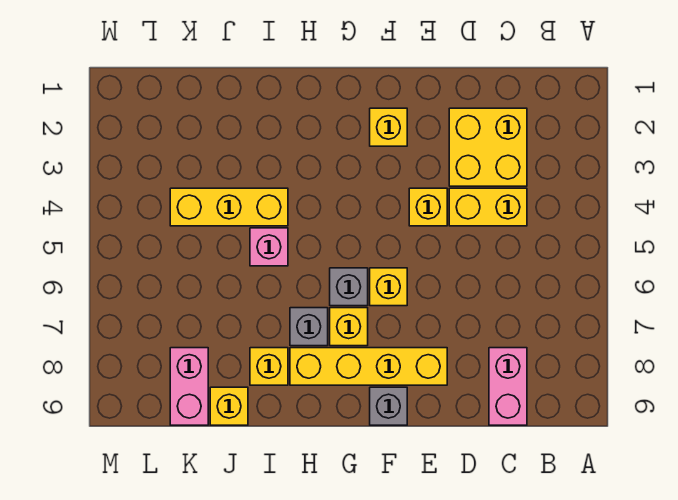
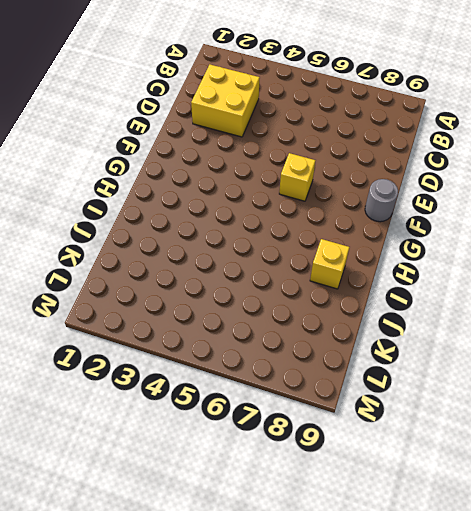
grey round brick F9 level 1 -> grey brick F9 level 1
none -> yellow brick C4:D4 level 1
none -> pink brick C8:C9 level 1
none -> yellow brick E4 level 1

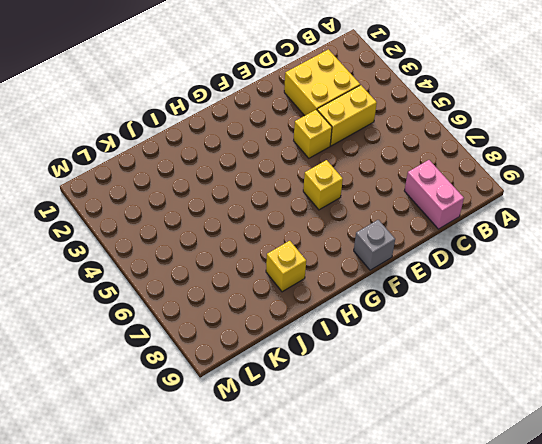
none -> yellow brick E8:H8 level 1
none -> yellow brick F2 level 1
none -> grey brick G6 level 1

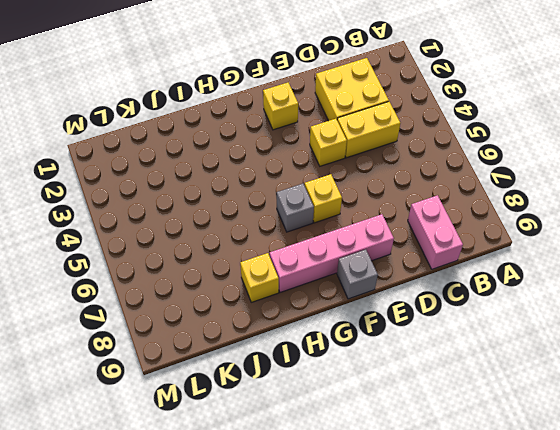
pink brick E8:H8 level 1 -> yellow brick E8:H8 level 1
none -> yellow brick G7 level 1
none -> grey brick H7 level 1
none -> yellow brick I4:K4 level 1

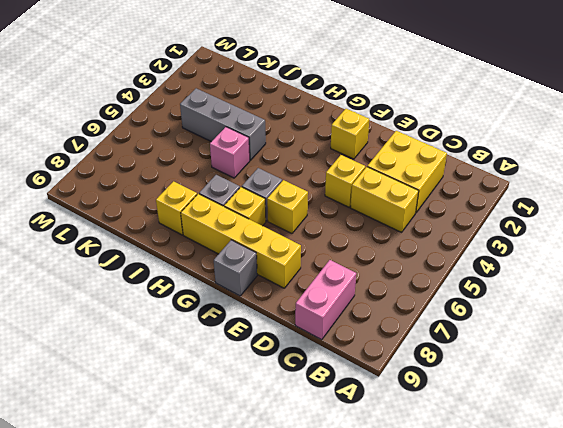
grey brick I4:K4 level 1 -> yellow brick I4:K4 level 1
none -> yellow brick J9 level 1
none -> pink brick K8:K9 level 1

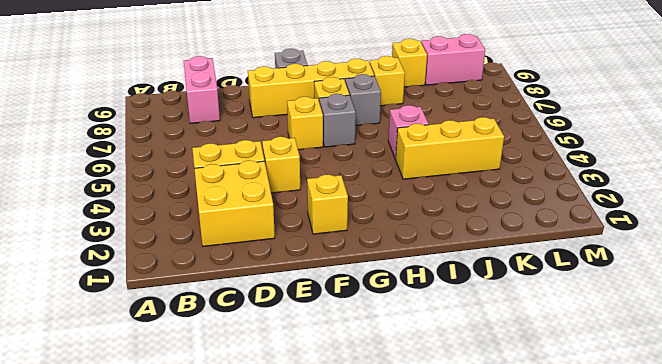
pink brick K9:L9 level 1 -> pink brick K8:K9 level 1

